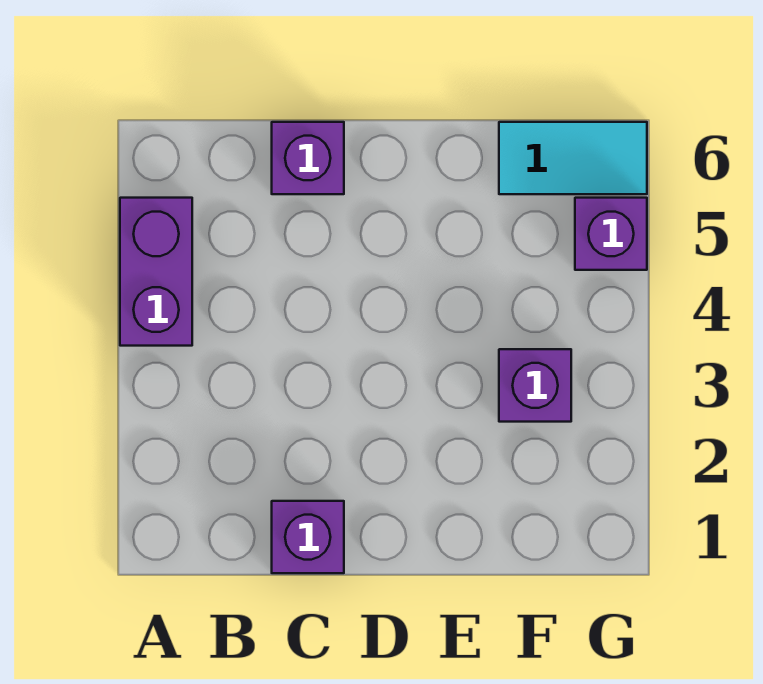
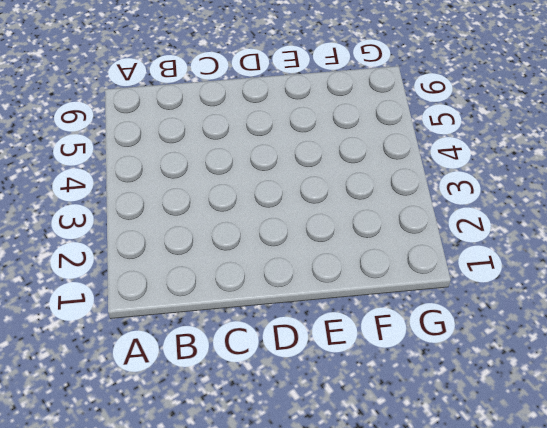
none -> purple brick A4:A5 level 1
none -> purple brick C1 level 1

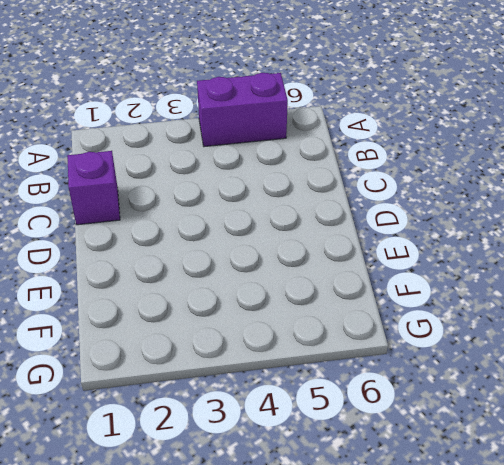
none -> purple brick C6 level 1
none -> purple brick F3 level 1

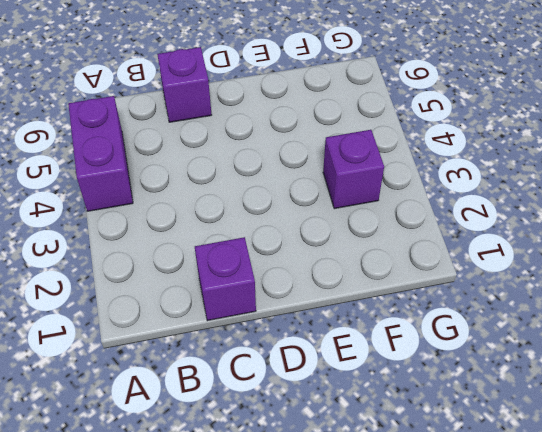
none -> cyan tile F6:G6 level 1
none -> purple brick G5 level 1

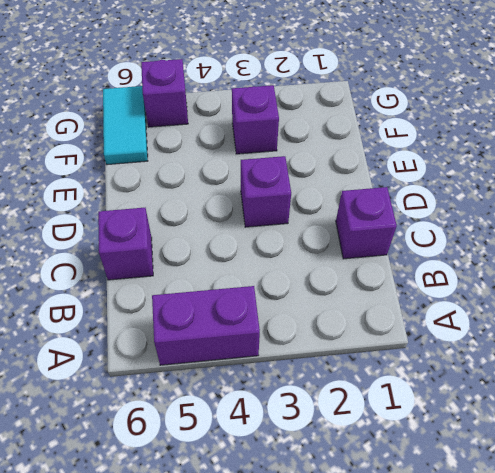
purple brick D3 level 1 -> none

